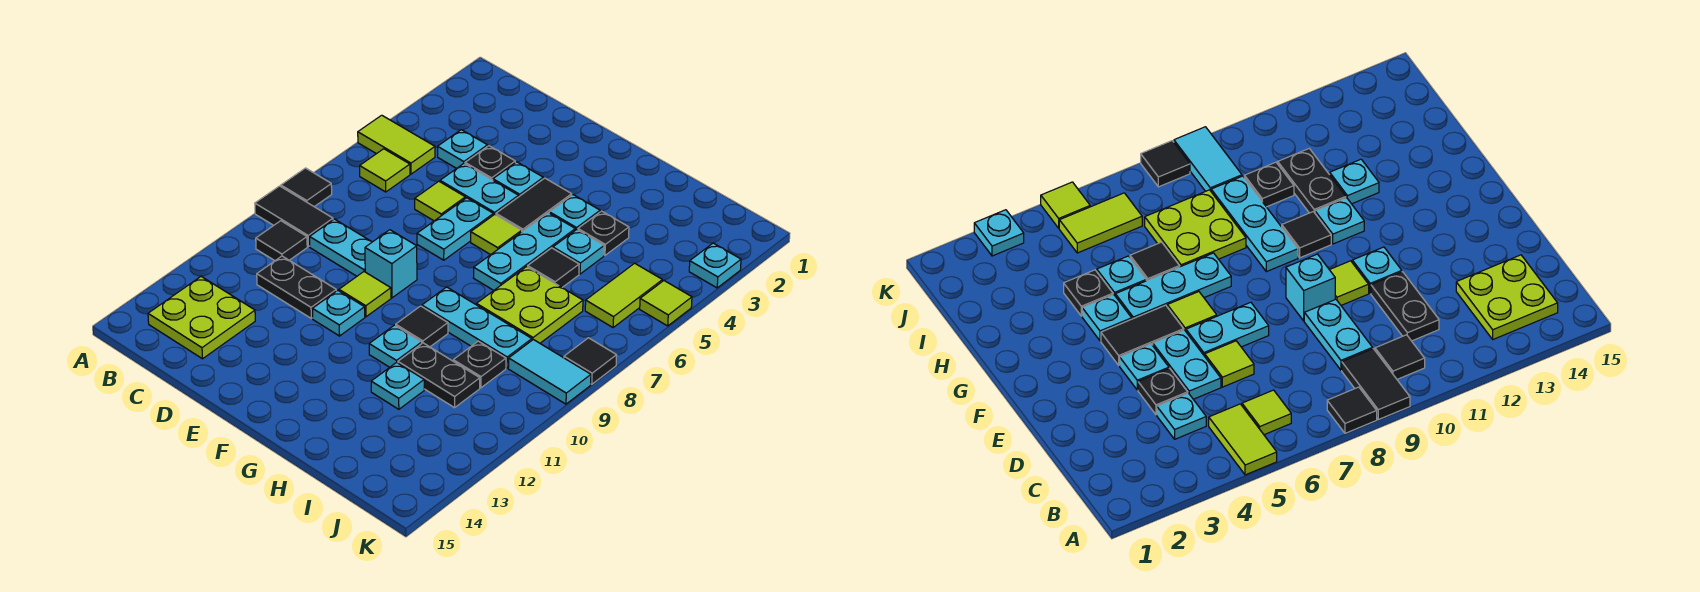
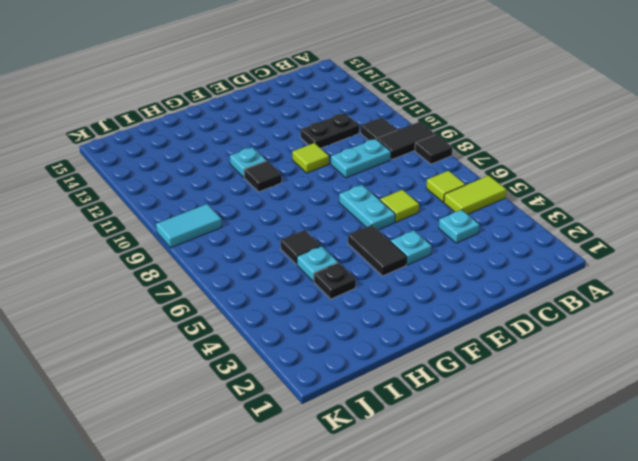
none -> lime plate B13:C14 level 1
none -> black plate D4 level 1
none -> cyan plate D5:E5 level 1
none -> cyan brick E9 level 1

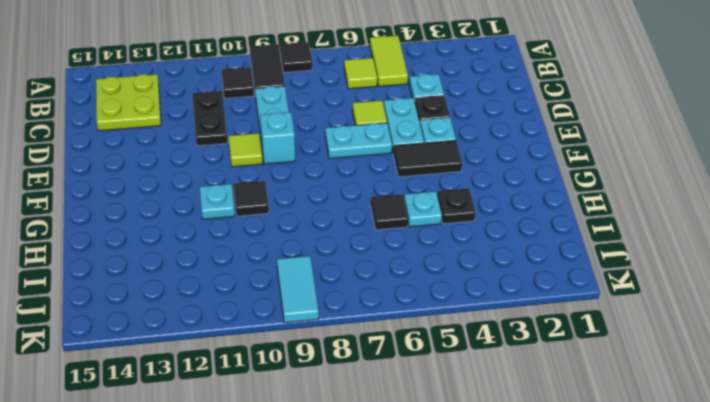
none -> cyan plate E11 level 1
none -> lime tile F6 level 1
none -> cyan plate G4 level 1
none -> cyan plate G5:G7 level 1

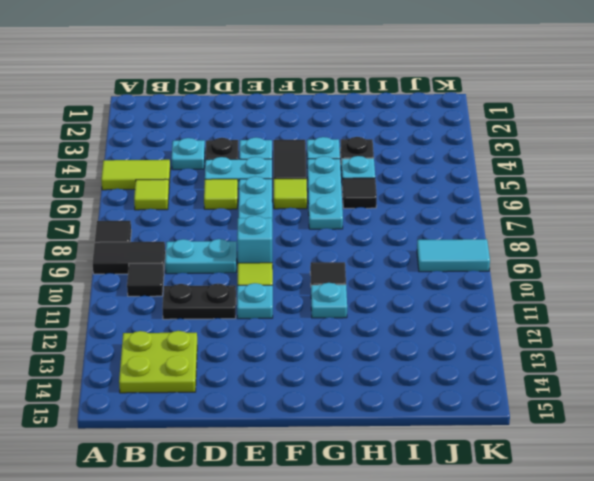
none -> cyan plate G9:I9 level 1
none -> lime plate H7:I8 level 1
none -> black plate H11:I11 level 1
none -> cyan plate H12 level 1

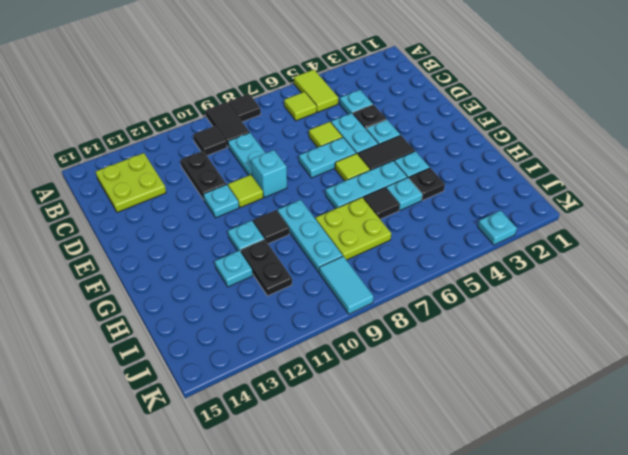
none -> black plate I10 level 1
none -> lime tile J5:J6 level 1
none -> lime tile K5 level 1
none -> black tile K8 level 1

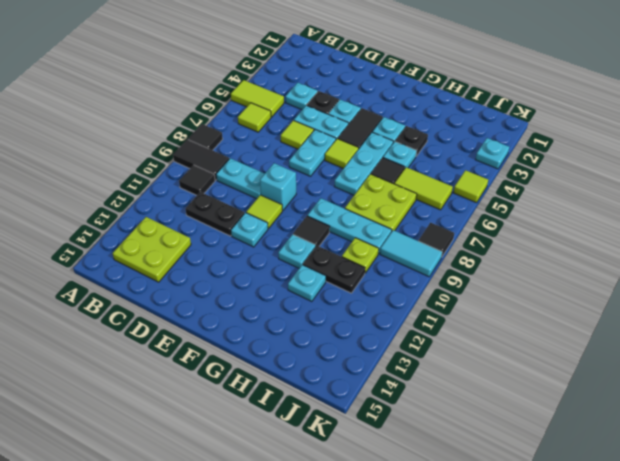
lime tile I6:J6 level 1 -> lime tile J5:J6 level 1
lime plate I10 level 1 -> black plate I10 level 1

